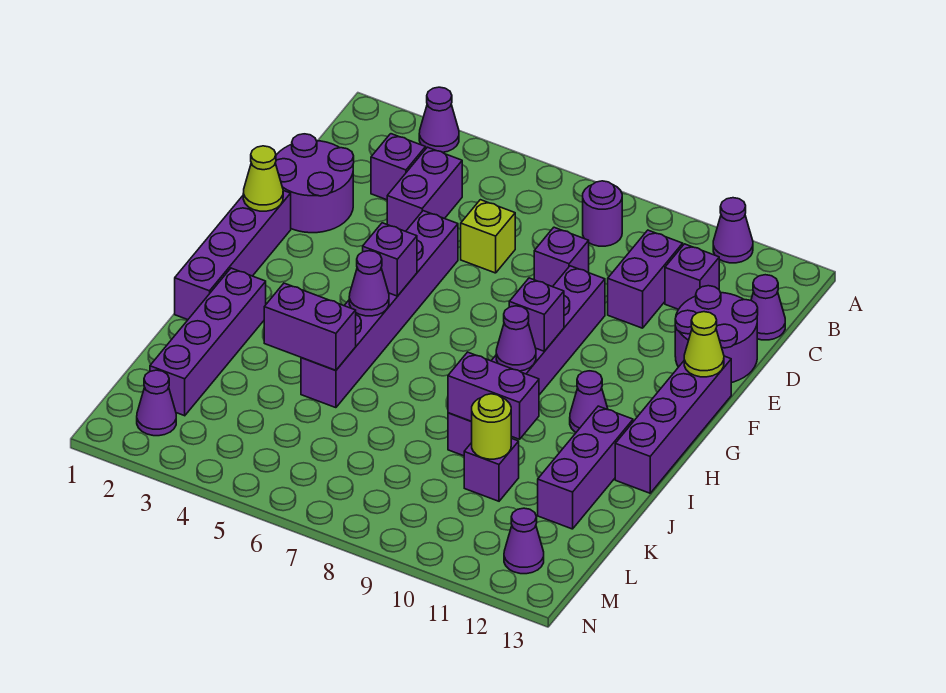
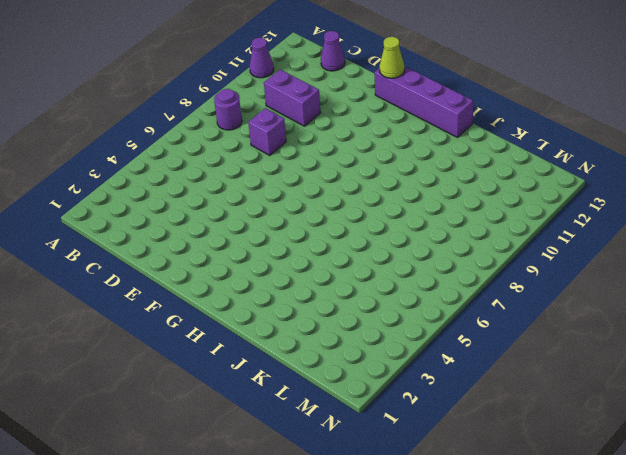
none -> purple cone A3 level 1
none -> purple brick C3 level 1
none -> purple brick C4:D4 level 1
none -> purple brick C11 level 1

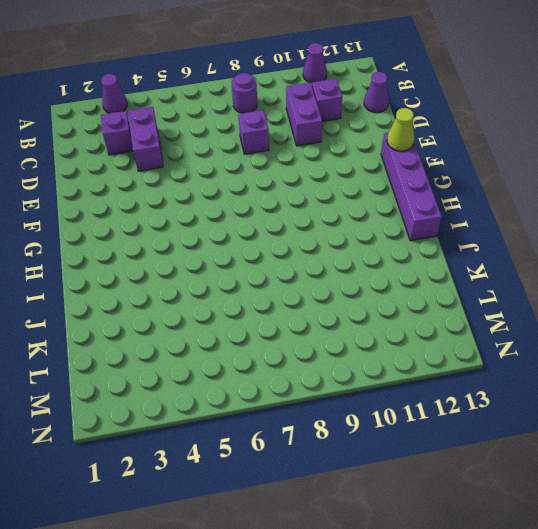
none -> purple round brick D1:E2 level 1
none -> lime brick D6 level 1
none -> purple round brick D12:E13 level 1
none -> purple brick E5:J5 level 1

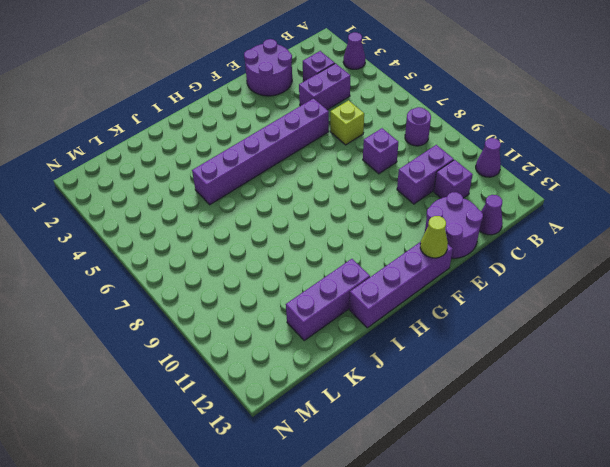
none -> purple brick E9:J9 level 1
none -> purple brick F1:I1 level 1
none -> purple cone H11 level 1
none -> purple brick I2:L2 level 1

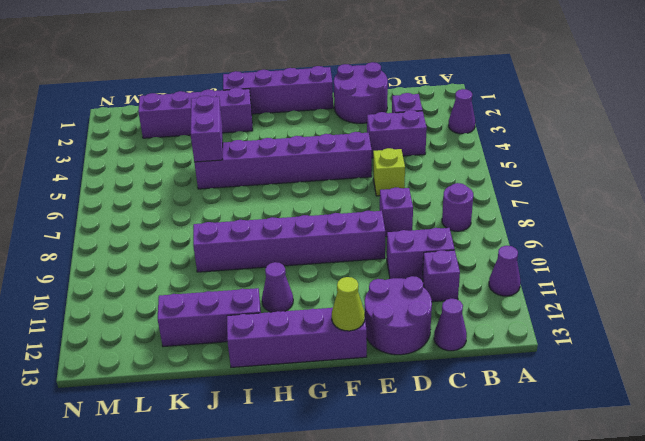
none -> purple brick K10 level 1
none -> purple cone M2 level 1
none -> purple cone M12 level 1
none -> lime cone F1 level 2

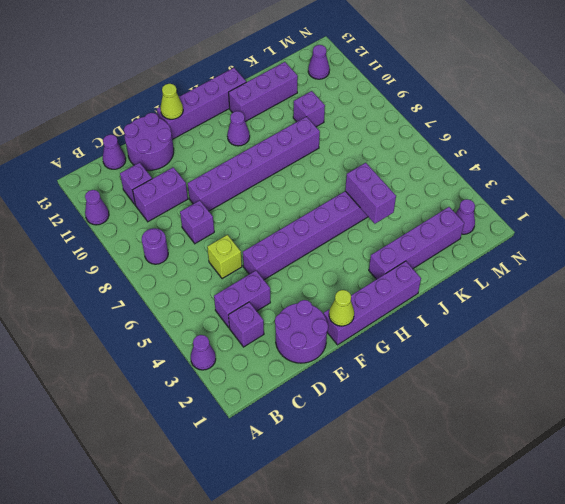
none -> purple brick G5 level 2
none -> purple brick G9 level 2
none -> purple cone H5 level 2
none -> purple cone H9 level 2

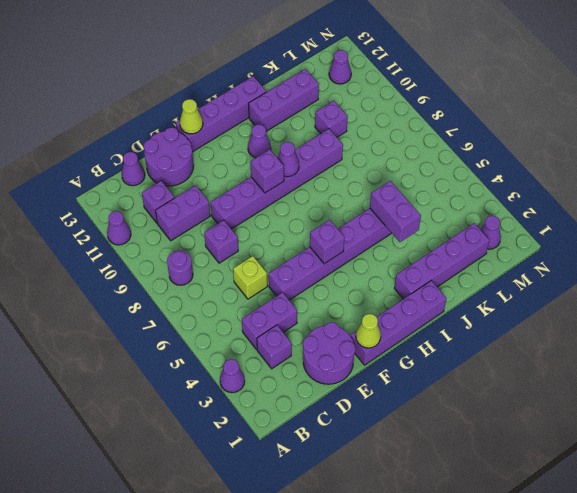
none -> purple cone H5 level 2
none -> purple brick J9:J10 level 2
none -> lime round brick K10 level 2

